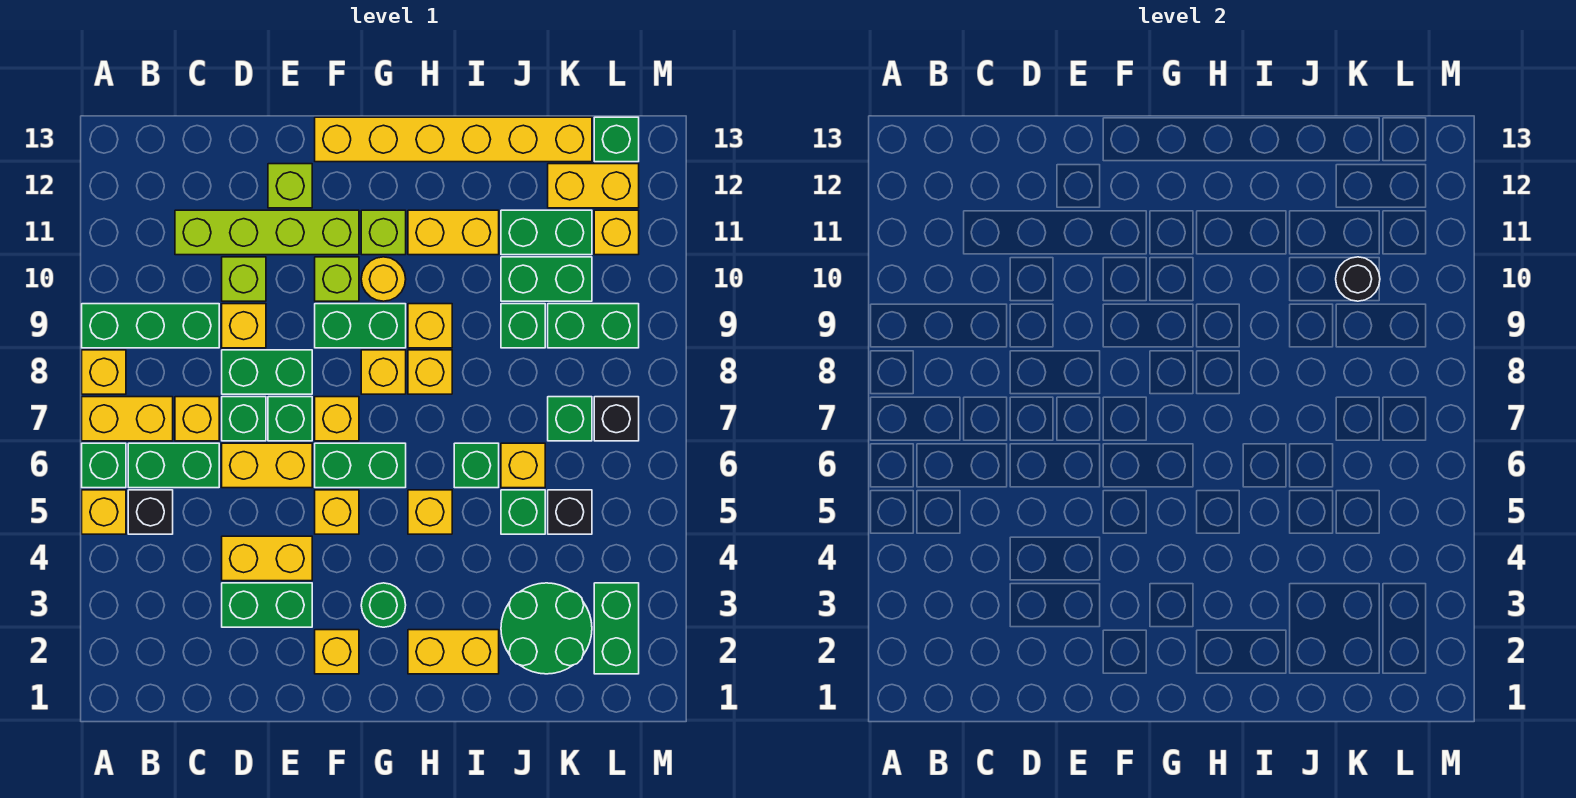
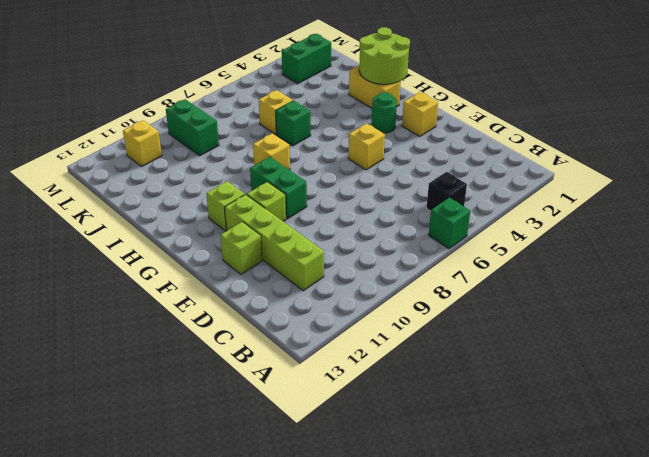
lime round brick H1:I2 level 2 -> none
none -> yellow brick A5 level 1
none -> yellow brick A7:B7 level 1
none -> yellow brick A8 level 1
none -> green brick A9:C9 level 1

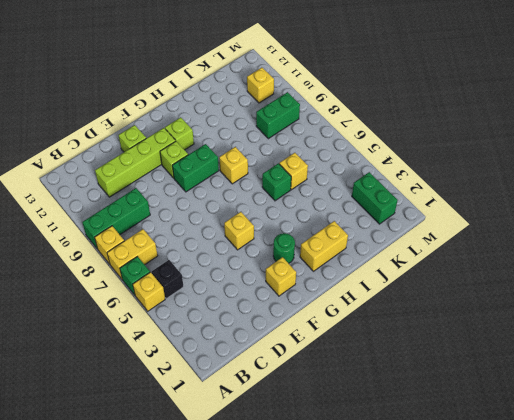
none -> green brick B6:C6 level 1
none -> yellow brick C7 level 1
none -> green brick D3:E3 level 1
none -> yellow brick D4:E4 level 1

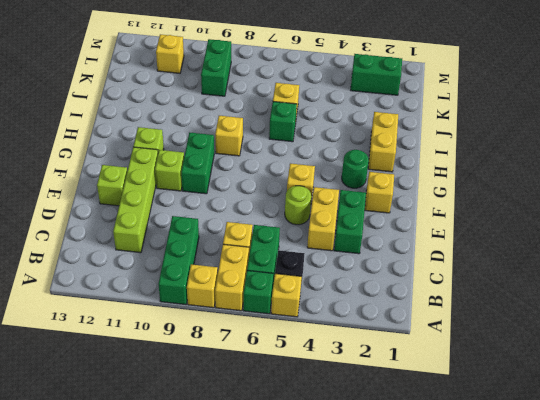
lime round brick E5 level 1 -> none
none -> yellow brick D6:E6 level 1
none -> green brick D7 level 1
none -> green brick D8:E8 level 1
none -> yellow brick D9 level 1

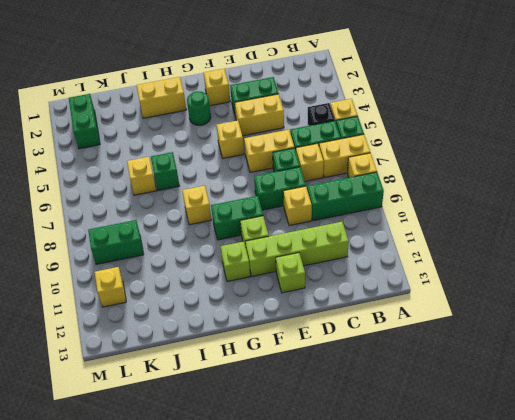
none -> lime brick D10 level 1
none -> green brick E7 level 1
none -> green brick F6:G6 level 1
none -> yellow brick F7 level 1

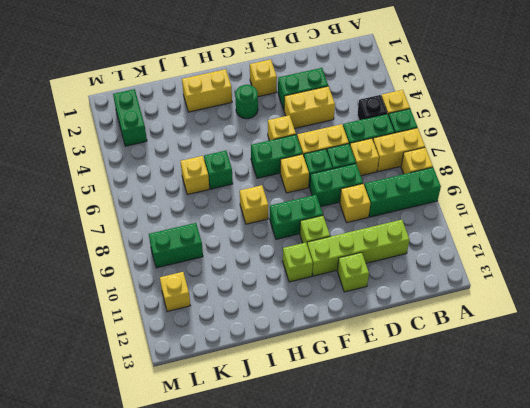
none -> lime brick D10 level 1
none -> yellow brick F13:K13 level 1
none -> yellow brick G8 level 1
none -> yellow round brick G10 level 1

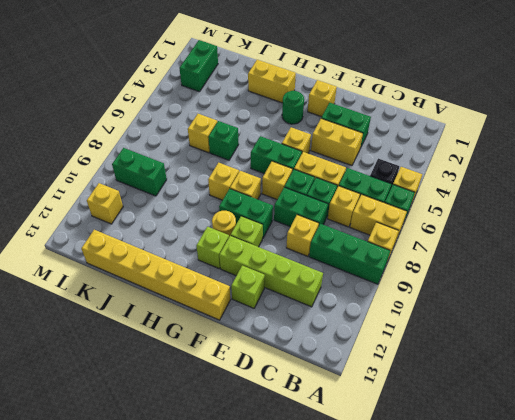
none -> lime brick D10 level 1
none -> yellow brick H5 level 1
none -> yellow brick H9 level 1
none -> yellow brick H11:I11 level 1

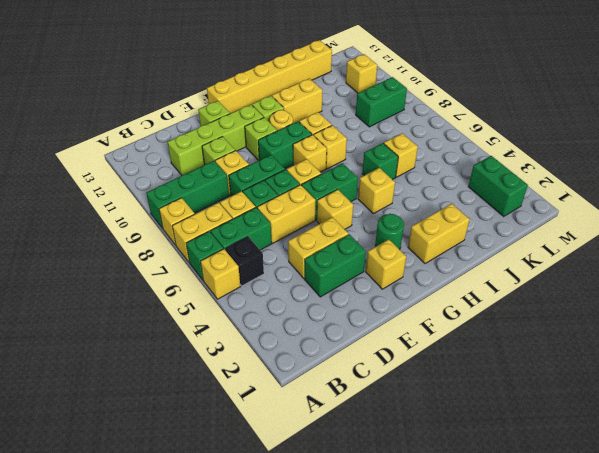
none -> green round brick J2:K3 level 1
none -> green brick J5 level 1
none -> green brick J9 level 1
none -> green brick J10:K10 level 1

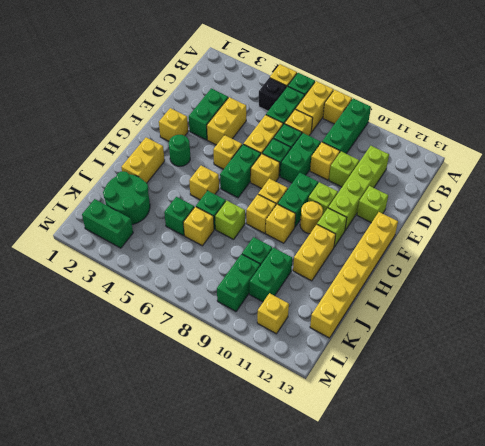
lime brick I7 level 1 -> none
none -> green brick J11:K11 level 1
none -> black brick K5 level 1
none -> green brick K7 level 1
none -> yellow brick K12:L12 level 1

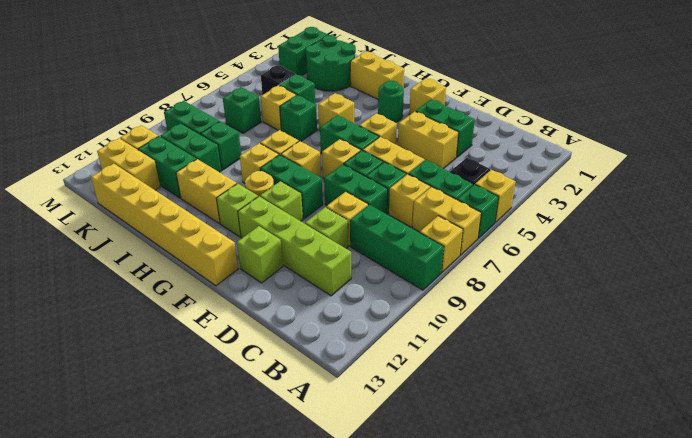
none -> black brick L7 level 1
none -> green brick L13 level 1
none -> black round brick K10 level 2

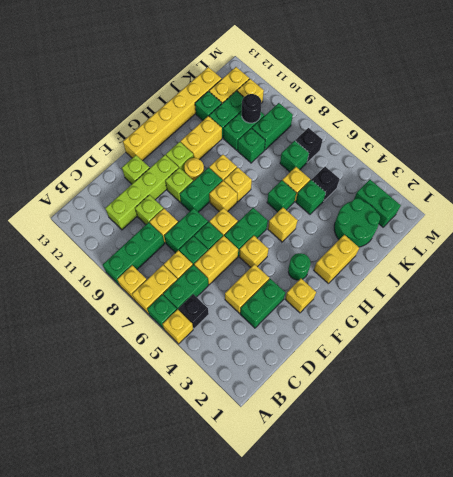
green brick J12 level 1 -> green brick L13 level 1

